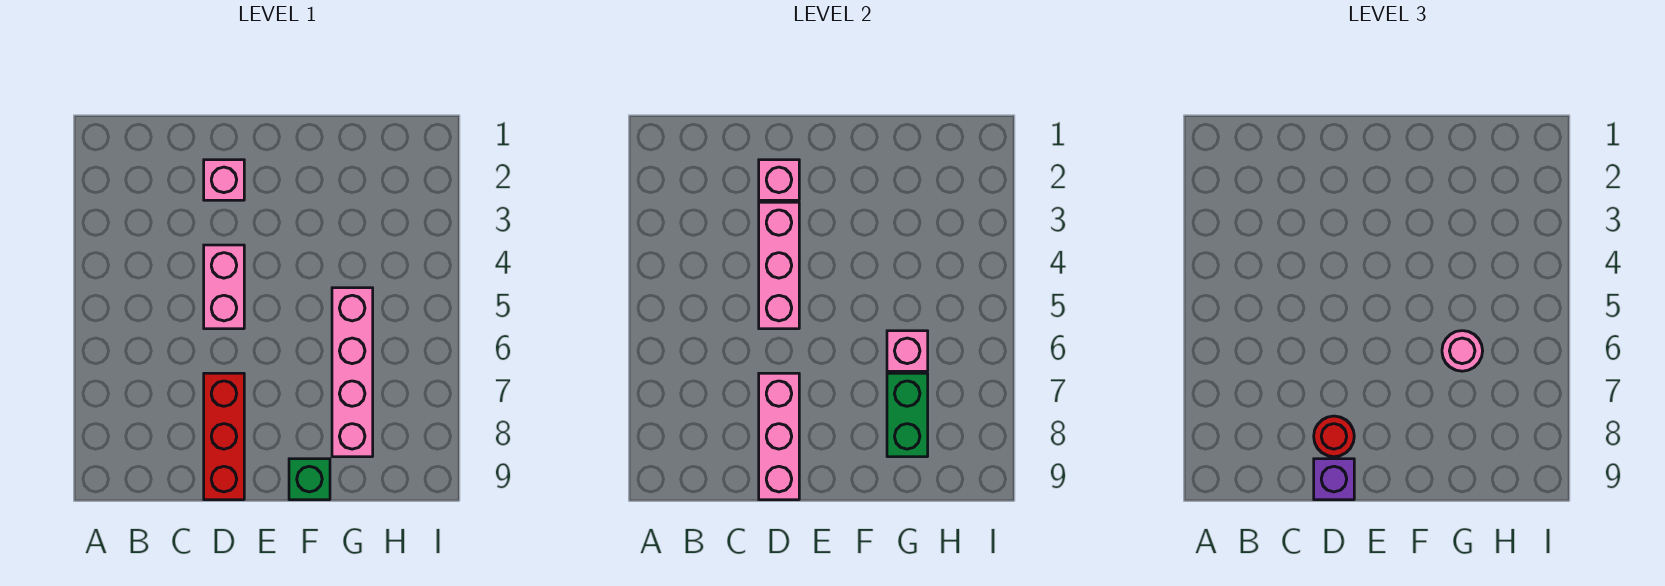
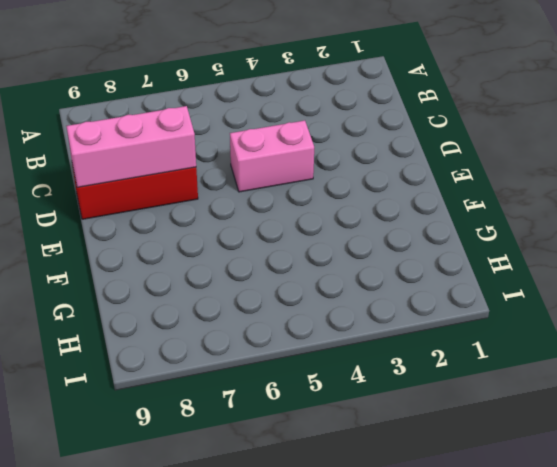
none -> pink brick D2 level 1
none -> green brick F9 level 1
none -> pink brick G5:G8 level 1

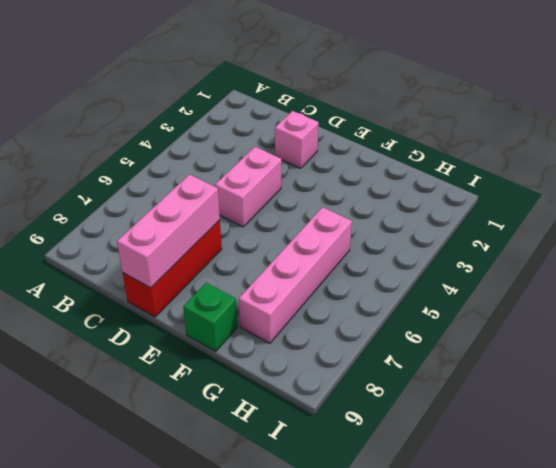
none -> pink brick D2 level 2
none -> pink brick D3:D5 level 2
none -> pink brick G6 level 2

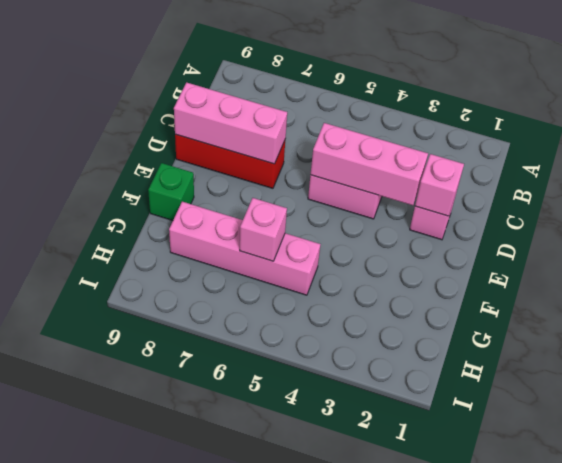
none -> green brick G7:G8 level 2
none -> red round brick D8 level 3
none -> purple brick D9 level 3

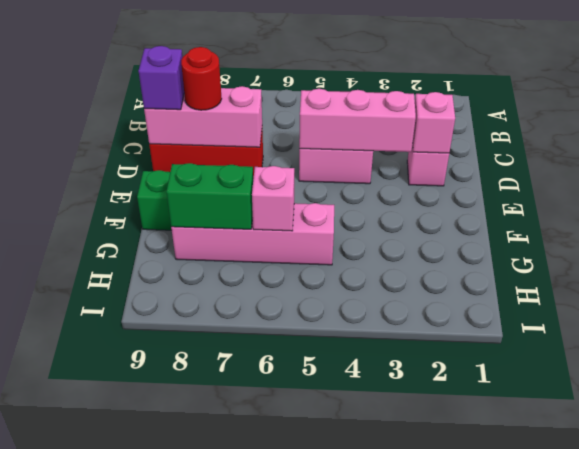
none -> pink round brick G6 level 3

